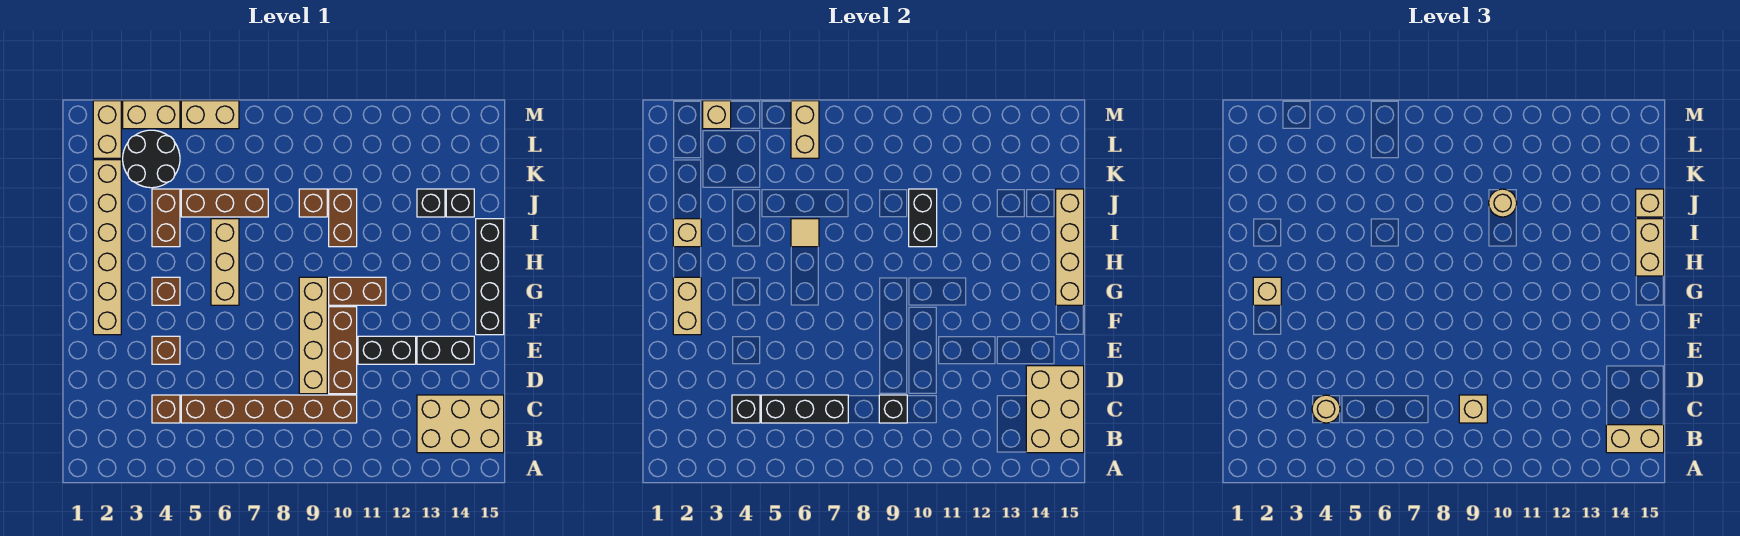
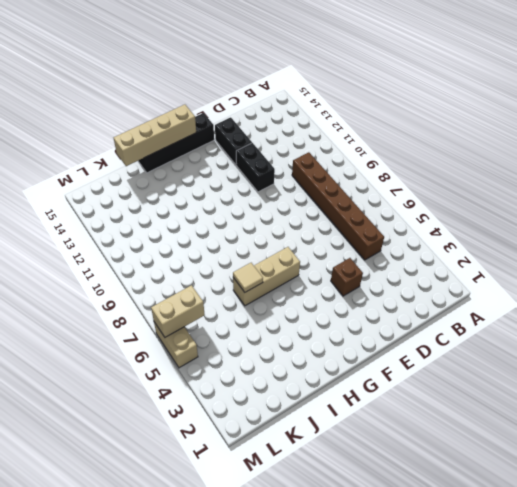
none -> tan brick B13:C15 level 1
none -> brown brick C4 level 1
none -> tan brick D9:G9 level 1
none -> brown brick D10:F10 level 1

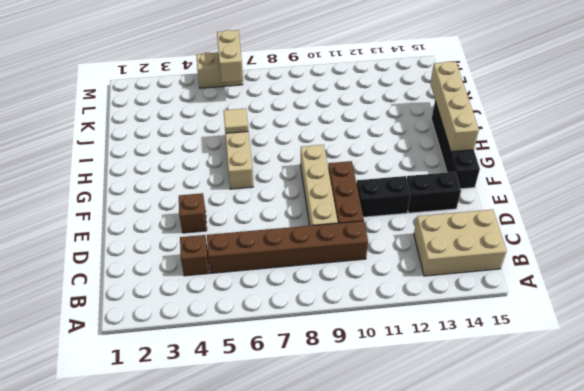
none -> tan brick F2:K2 level 1
none -> brown brick G4 level 1
none -> brown brick G10:G11 level 1
none -> brown brick I4:J4 level 1

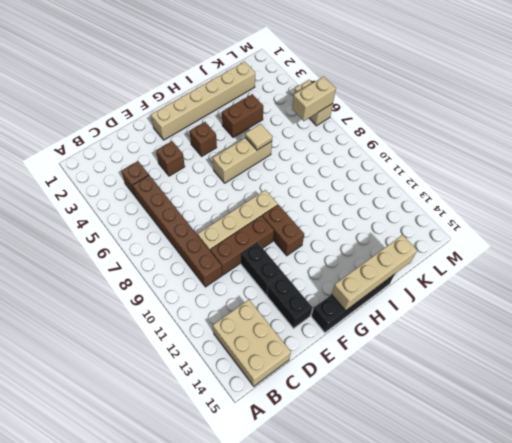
none -> brown brick I10:J10 level 1
none -> brown brick J5:J7 level 1
none -> brown brick J9 level 1
none -> black brick J13 level 1

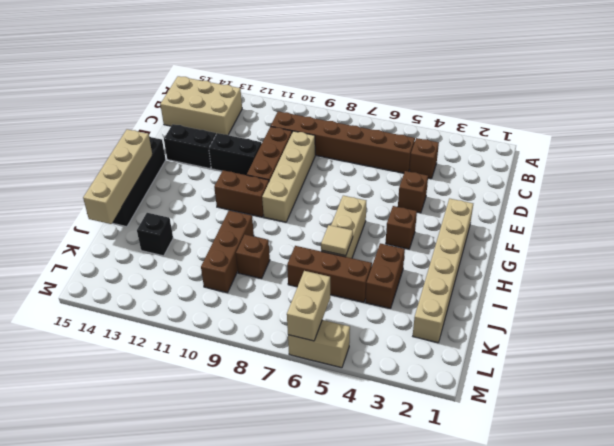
brown brick I10:K10 level 1 -> brown brick I10:J10 level 1
none -> black brick J14 level 1
none -> black round brick K3:L4 level 1
none -> tan brick L2:M2 level 1
none -> tan brick M3:M4 level 1

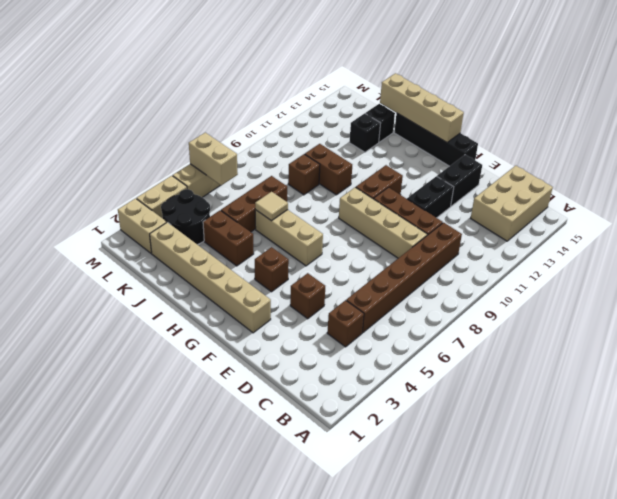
none -> tan brick B14:D15 level 2
none -> black brick C4 level 2
none -> black brick C5:C7 level 2
none -> black brick C9 level 2

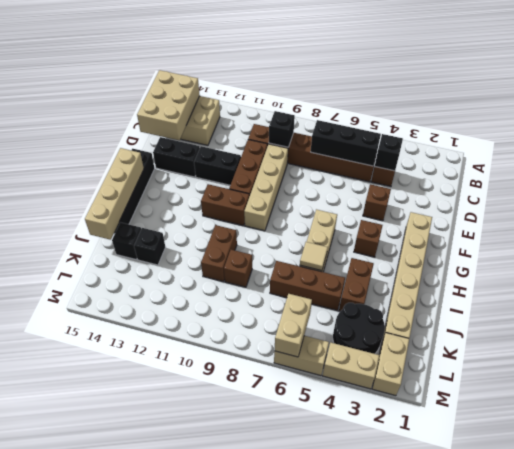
none -> tan brick F2:G2 level 2
none -> tan brick I2 level 2
none -> black brick I10:J10 level 2
none -> tan brick M3 level 2

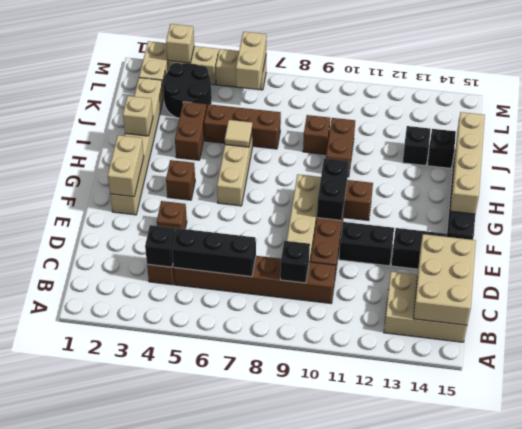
black brick F10:G10 level 2 -> black brick I10:J10 level 2
none -> tan brick B14:B15 level 3
none -> tan round brick C4 level 3
none -> tan brick C9 level 3
none -> tan brick G2 level 3

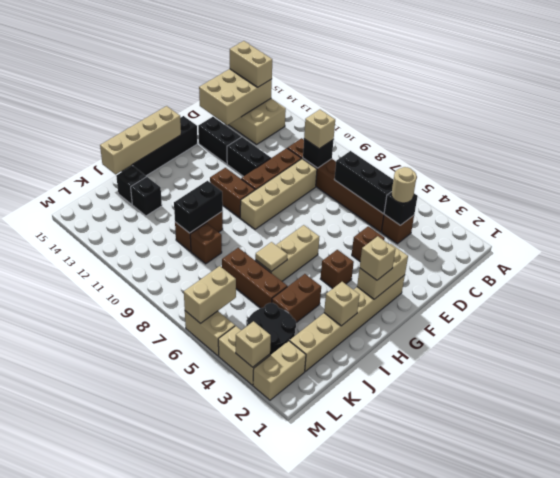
none -> tan brick H15:I15 level 3
none -> tan round brick J10 level 3
none -> tan brick J15 level 3

